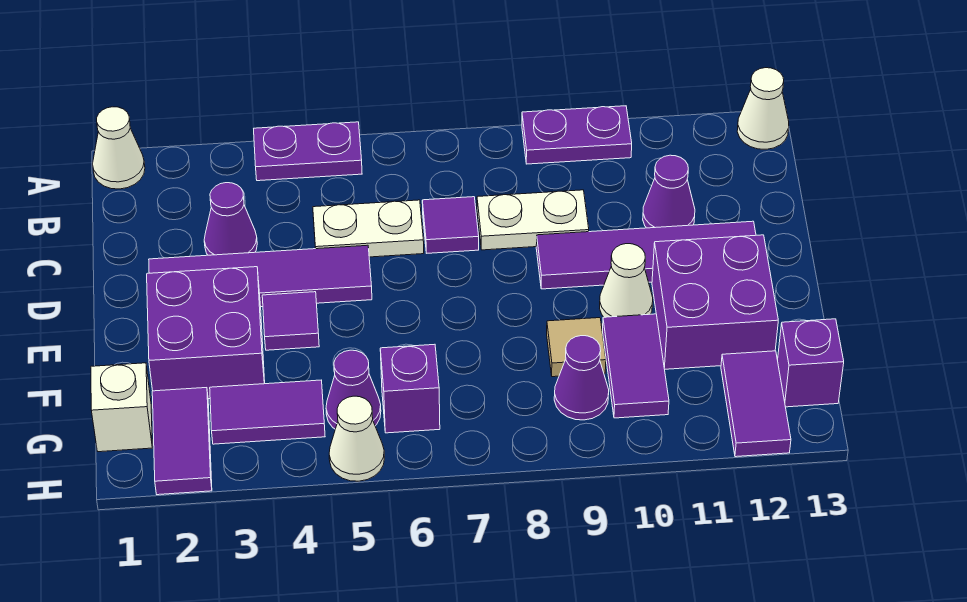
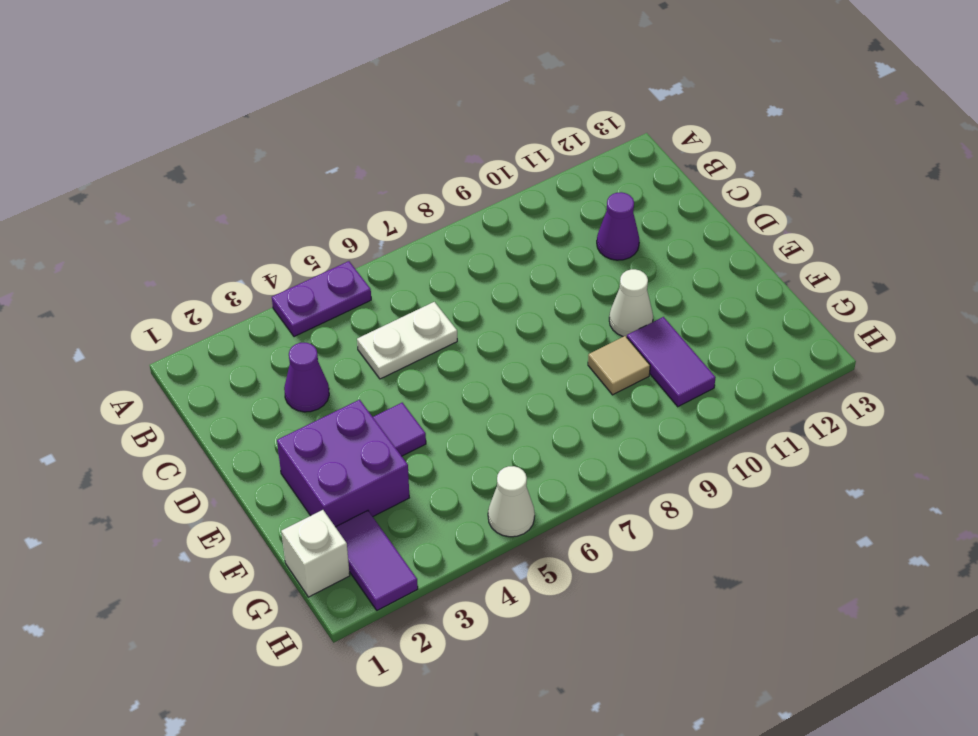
none -> white cone A1 level 1
none -> purple plate A9:A10 level 1
none -> white cone A13 level 1

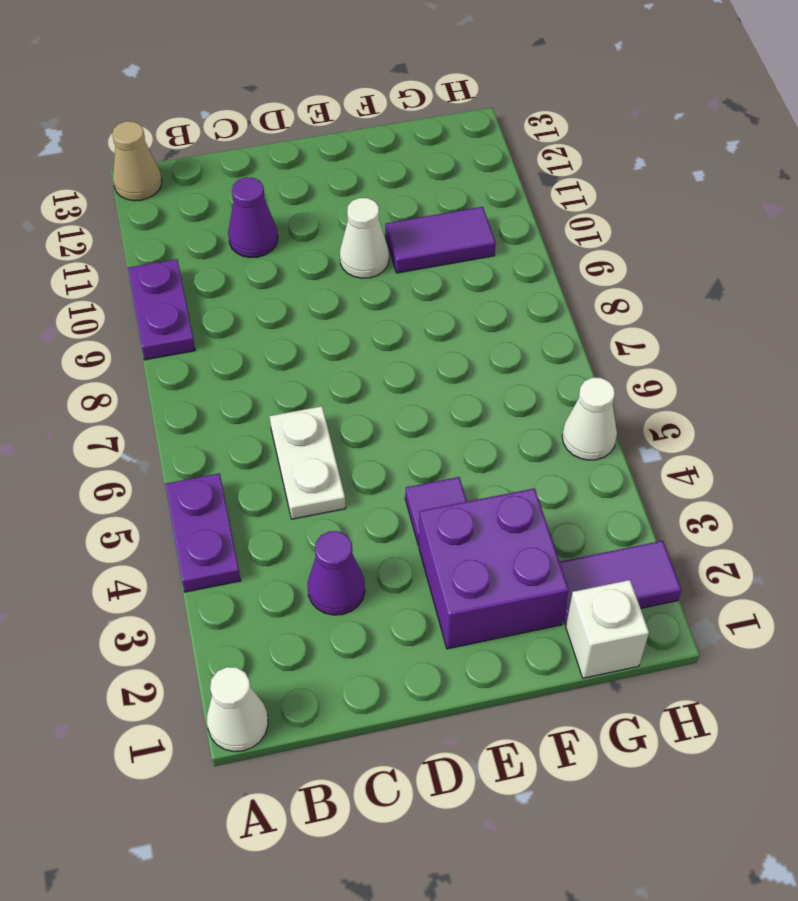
tan cone A13 level 1 -> white cone A13 level 1
none -> purple tile C7 level 1
none -> white plate C8:C9 level 1
none -> purple tile D2:D5 level 1

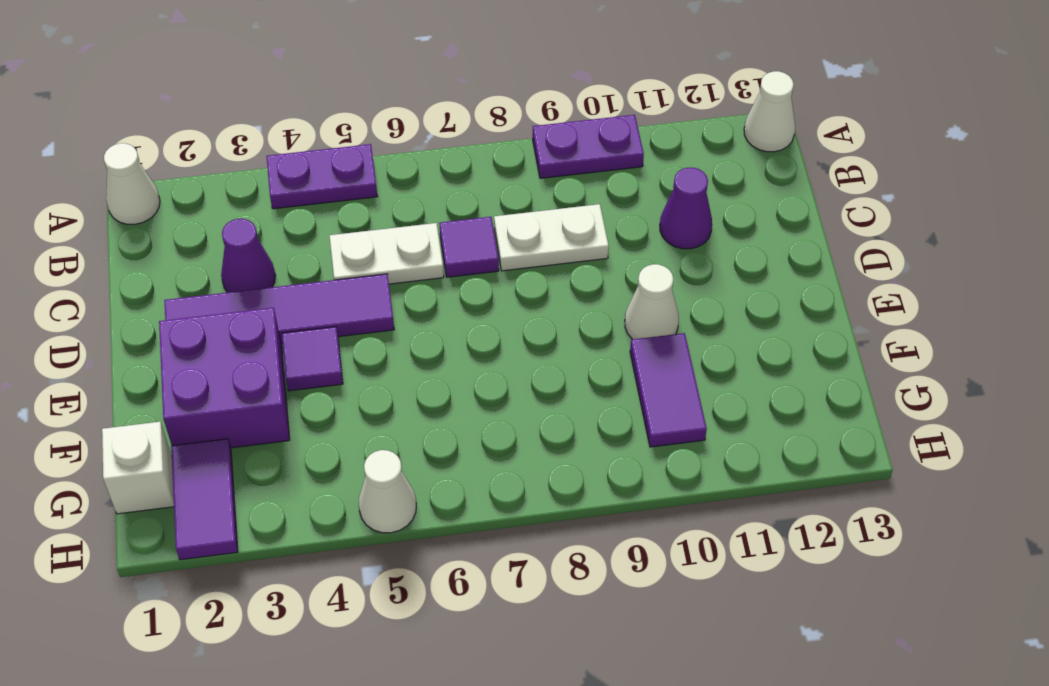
none -> purple tile D9:D12 level 1
none -> purple brick E11:F12 level 1
none -> tan tile F9 level 1

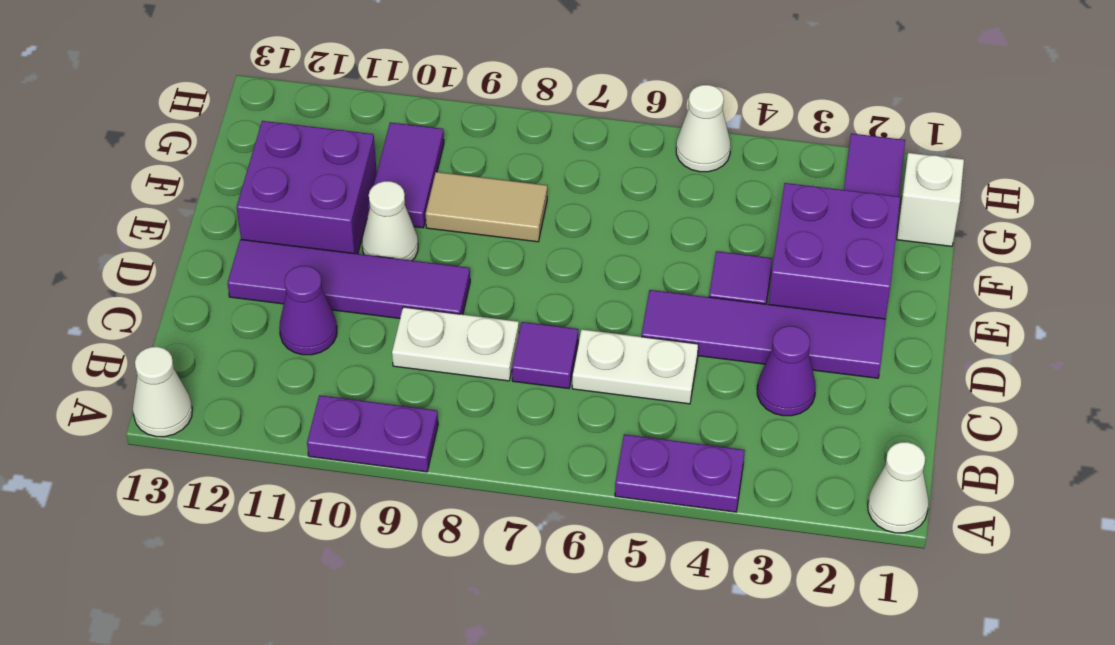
tan tile F8:F9 level 1 -> tan tile F9 level 1
none -> purple tile G3:G4 level 1
none -> purple cone G5 level 1
none -> purple brick G6 level 1

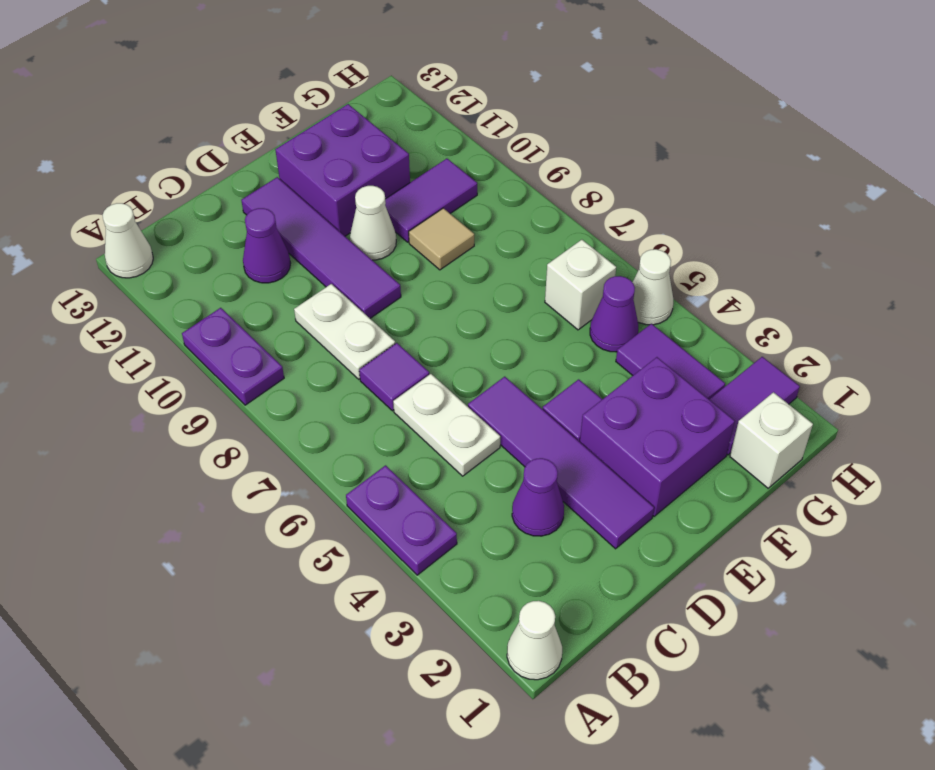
white brick G6 level 1 -> purple brick G6 level 1
none -> purple cone G9 level 1
none -> purple tile G12:H12 level 1
none -> purple brick G13 level 1

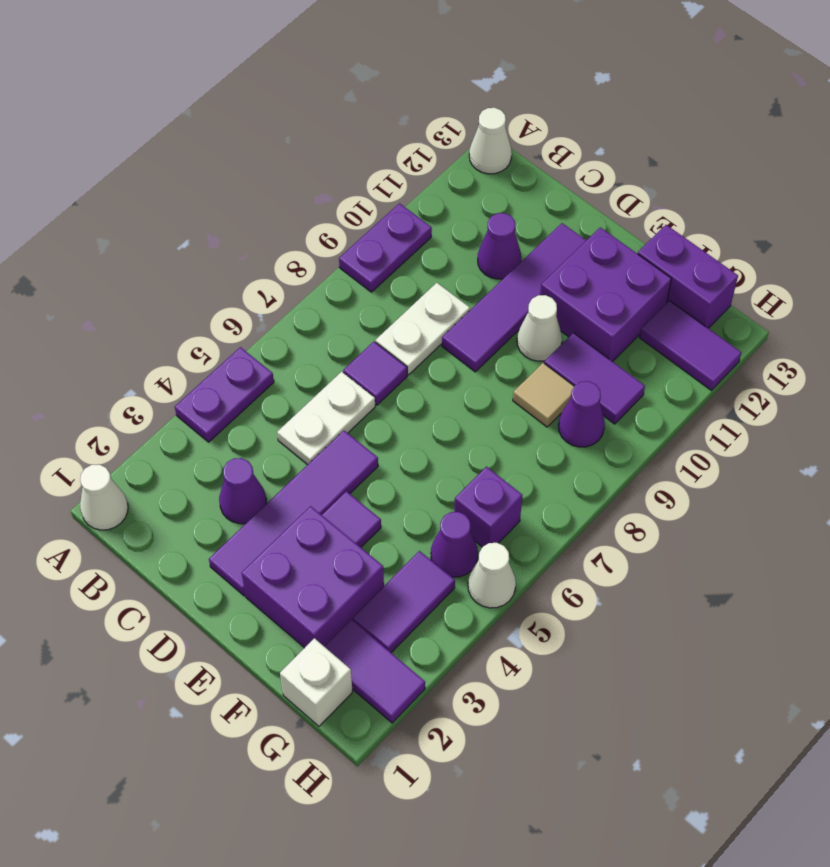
purple brick F13:G13 level 1 -> purple brick G13 level 1

